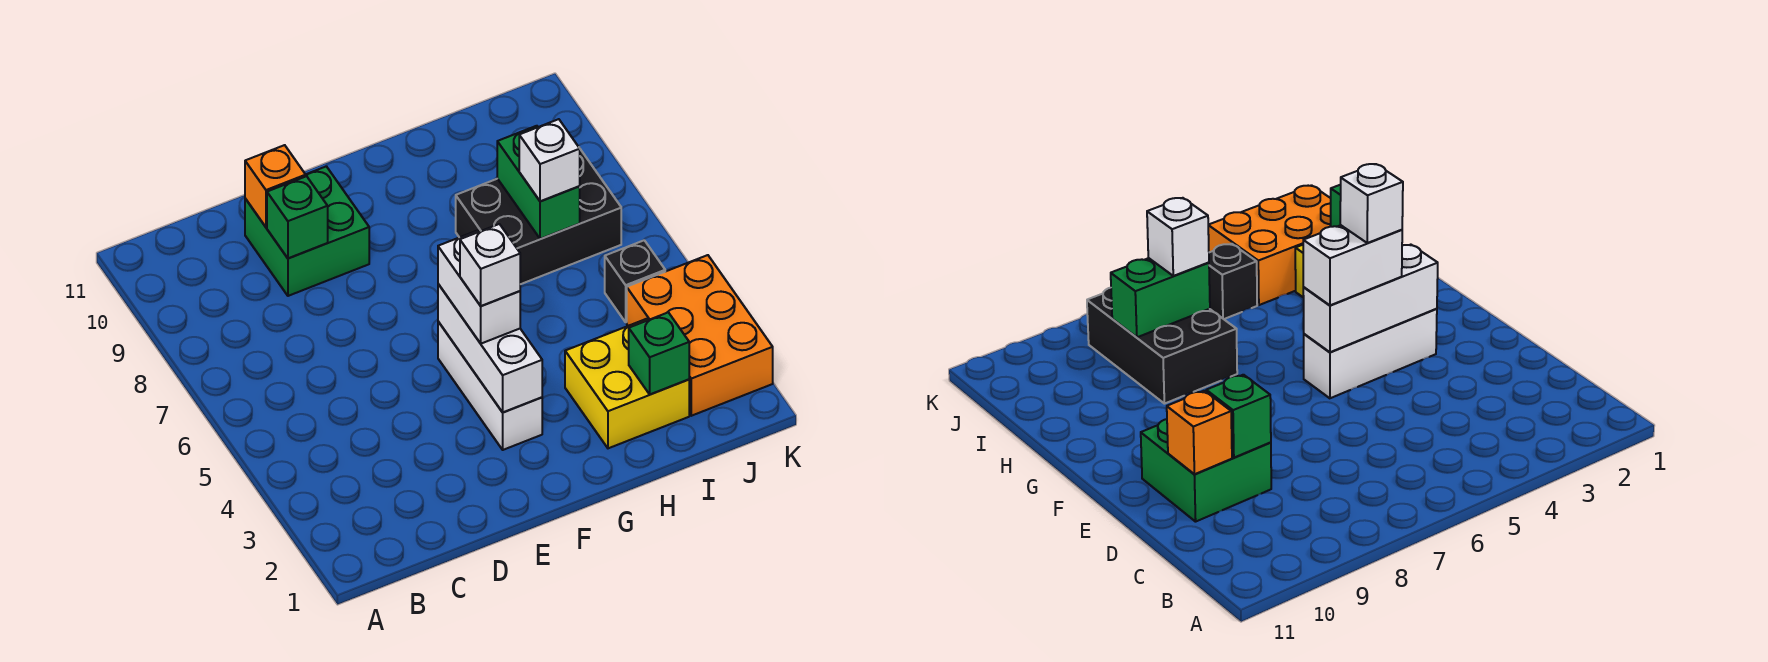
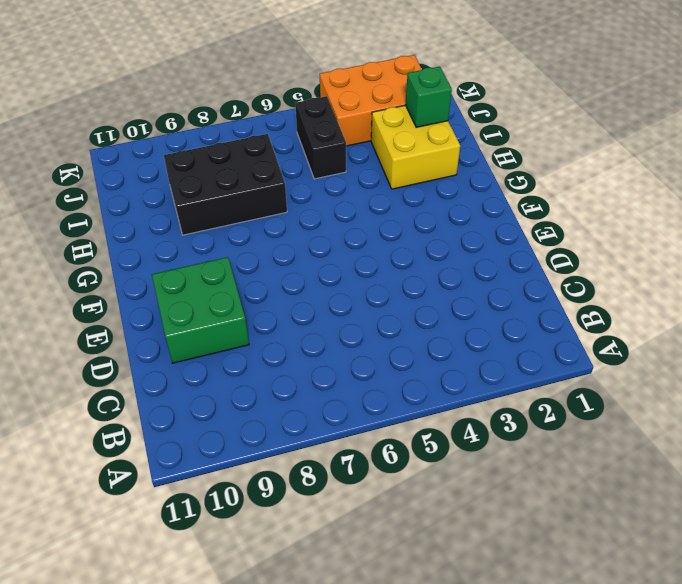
black brick H7:I9 level 1 -> black brick H7:J8 level 1
black brick I5:J5 level 1 -> black brick J5 level 1
none -> white brick F3:F5 level 1
none -> green brick D9 level 2
none -> orange brick D10 level 2

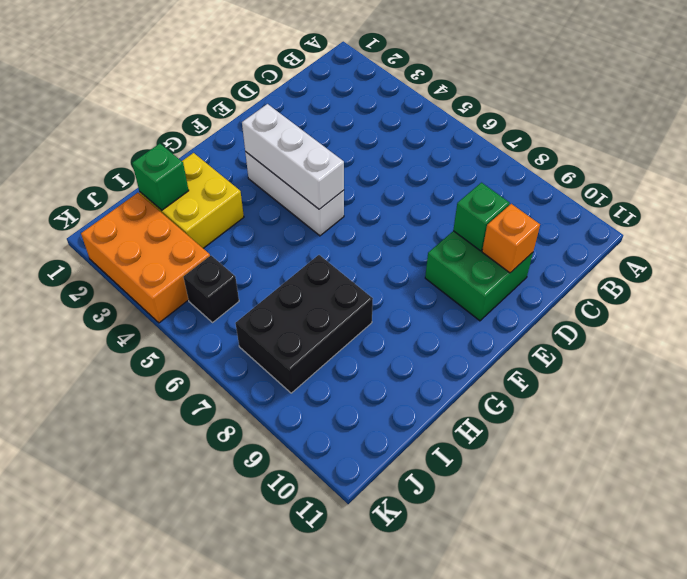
none -> green brick I7:I8 level 2
none -> white brick F4:F5 level 3
none -> white brick I7 level 3

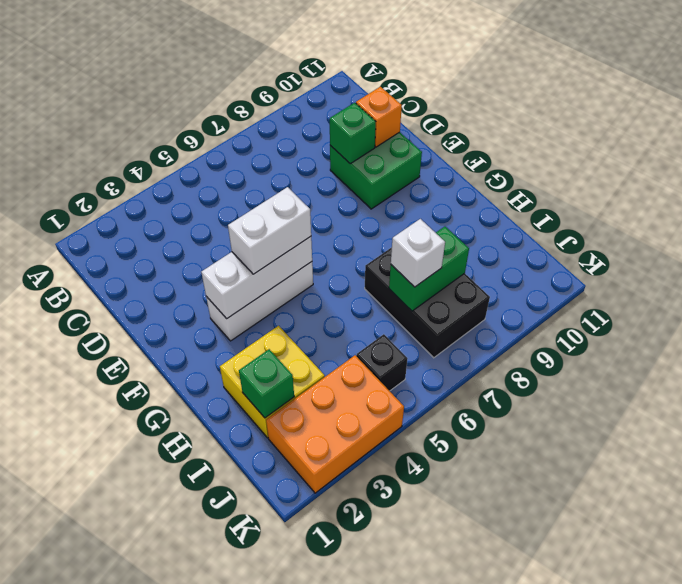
none -> white brick F4 level 4

